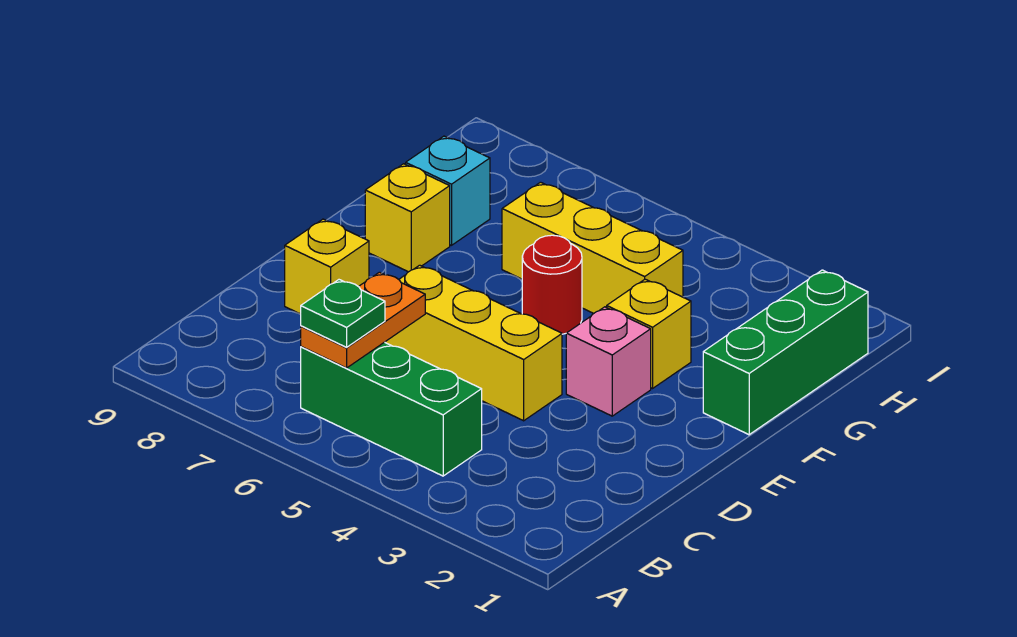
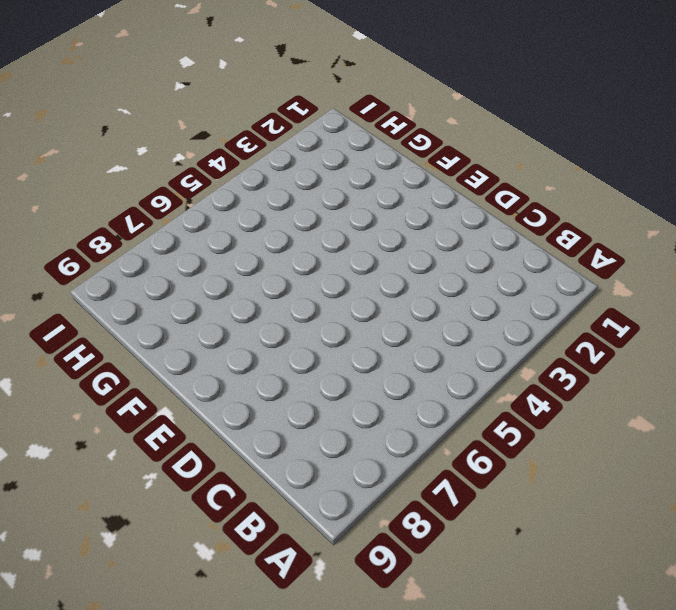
none -> green brick B4:B6 level 1
none -> yellow brick D4:D6 level 1
none -> yellow brick D8 level 1

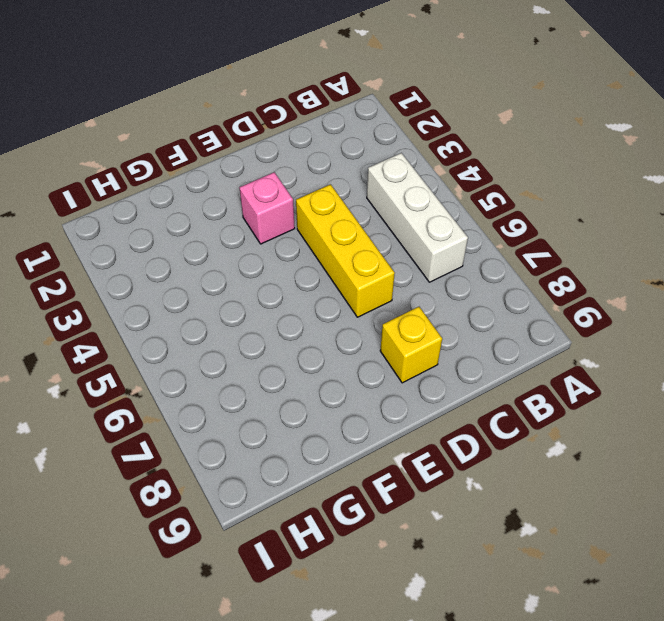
white brick B4:B6 level 1 -> green brick B4:B6 level 1
none -> green brick F1:H1 level 1
none -> yellow brick F3 level 1
none -> red round brick F5 level 1

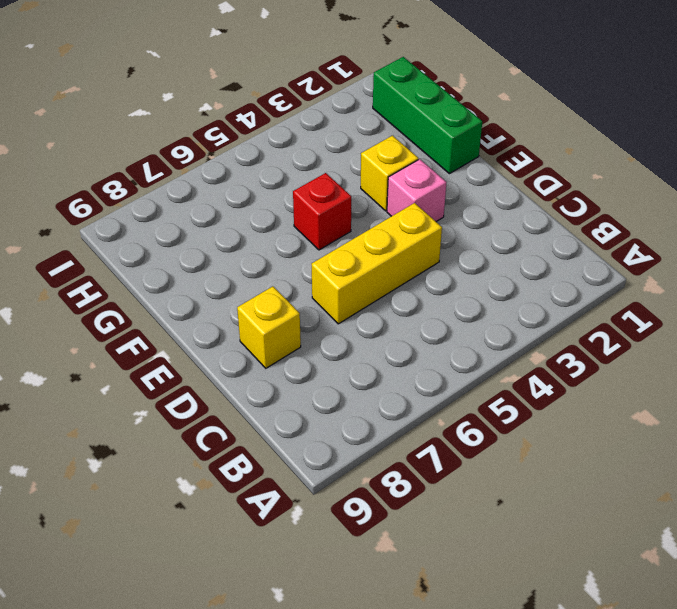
red brick F5 level 1 -> red round brick F5 level 1
none -> green brick B4:B6 level 1
none -> yellow brick F8 level 1
none -> yellow brick G4:G6 level 1

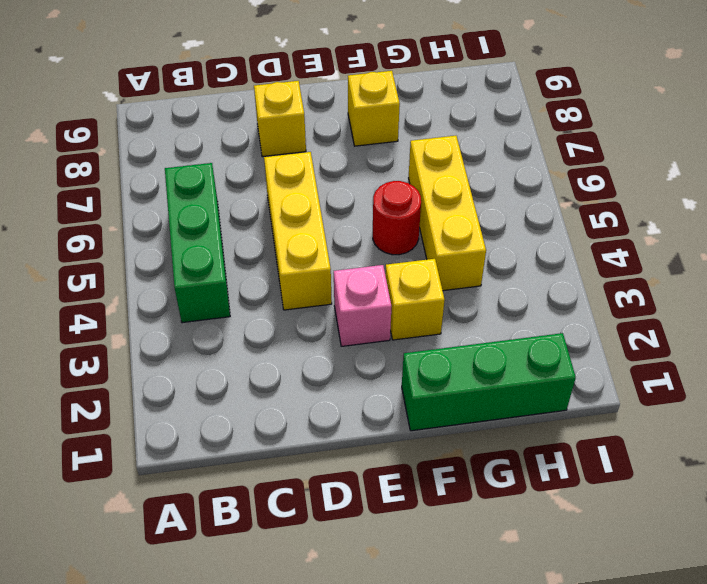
none -> cyan brick G8 level 1
none -> orange plate B6:C6 level 2
none -> green plate B6 level 3

